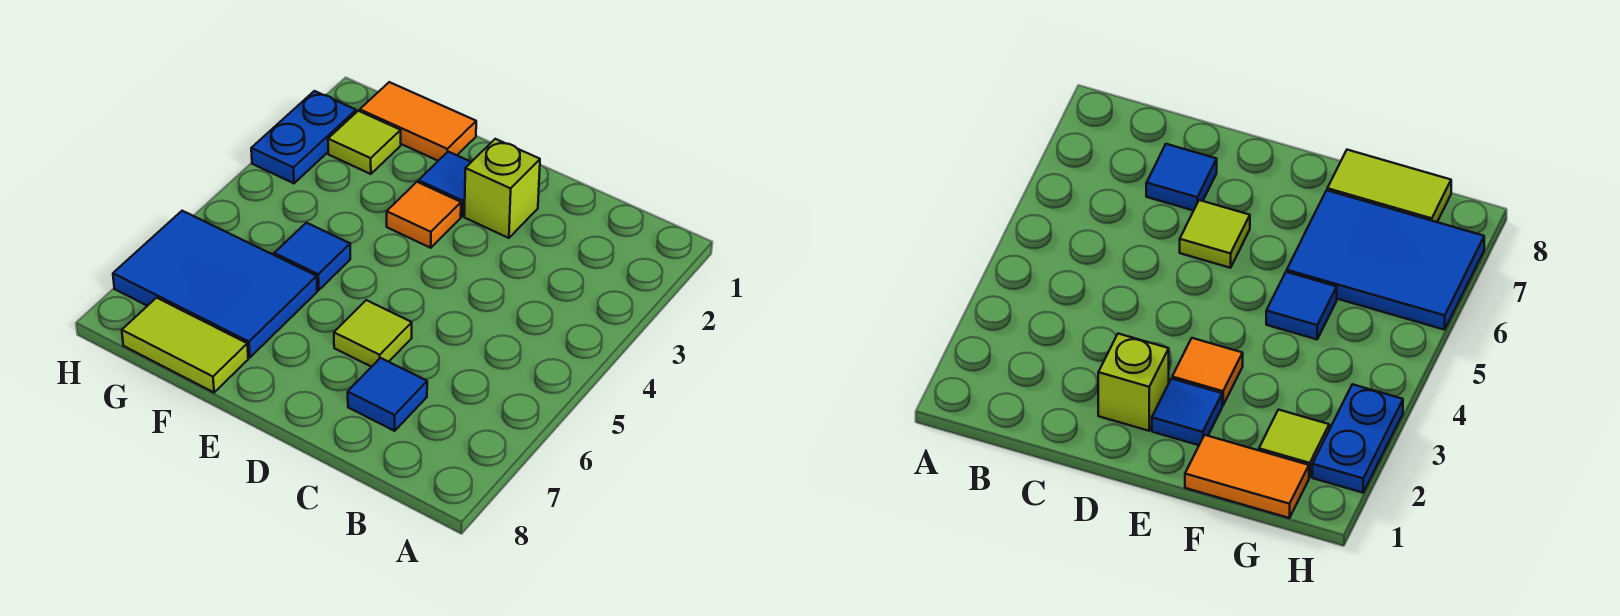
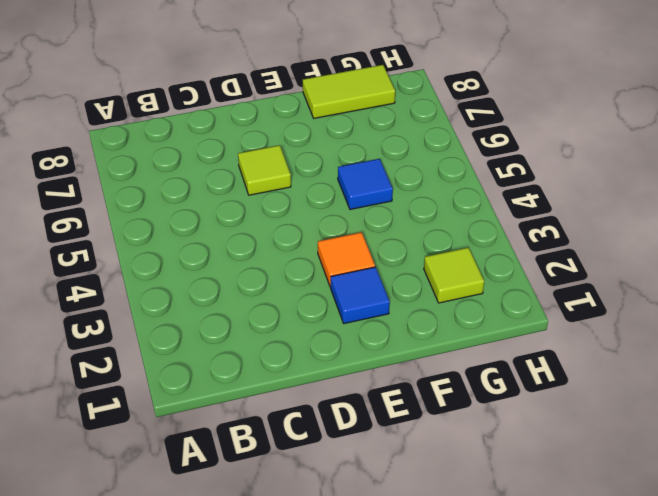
none -> blue tile C7 level 1
none -> lime brick D2 level 1

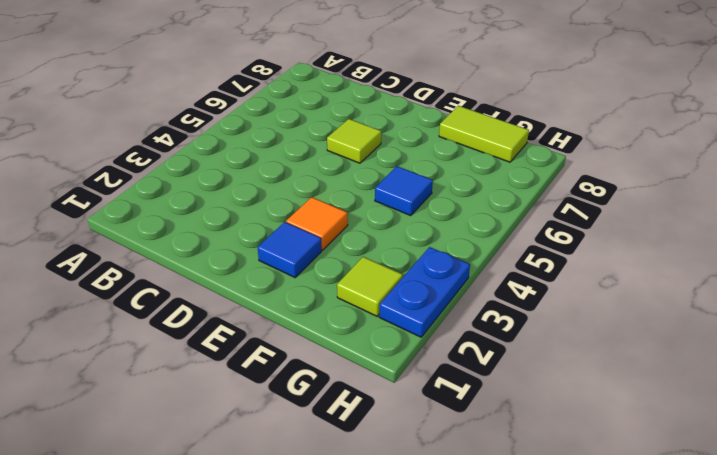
none -> blue tile C7 level 1
none -> lime brick D2 level 1

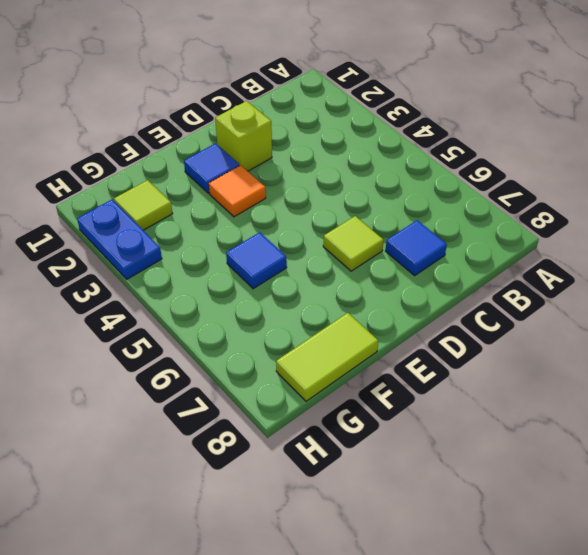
none -> orange tile F1:G1 level 1
none -> blue tile F6:H7 level 1

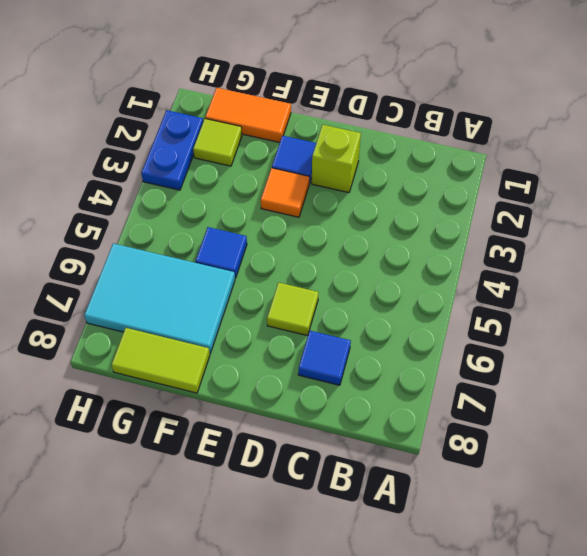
cyan tile F6:H7 level 1 -> blue tile F6:H7 level 1

